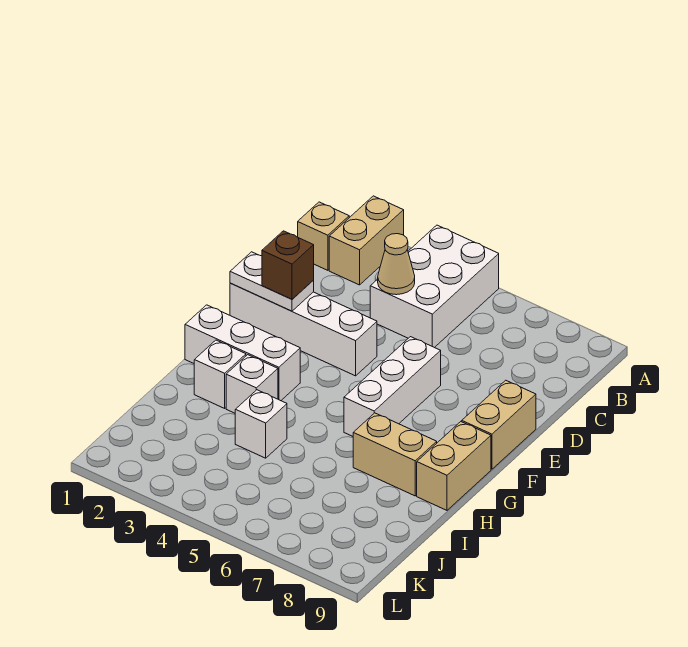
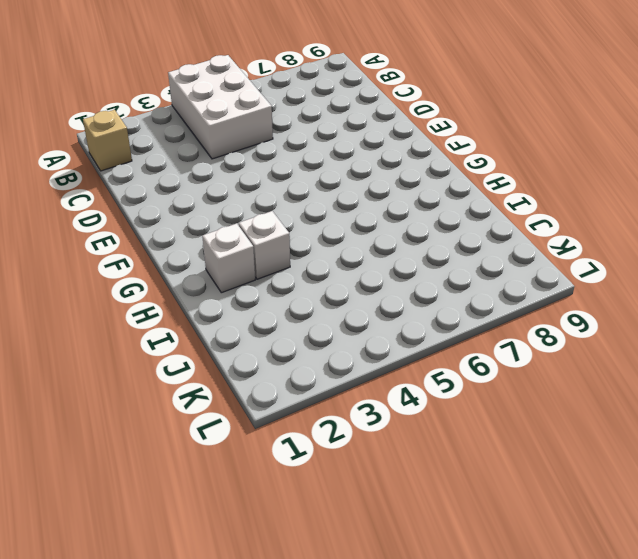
none -> tan brick A2:B2 level 1
none -> white brick E1:E4 level 1
none -> white brick E6:G6 level 1

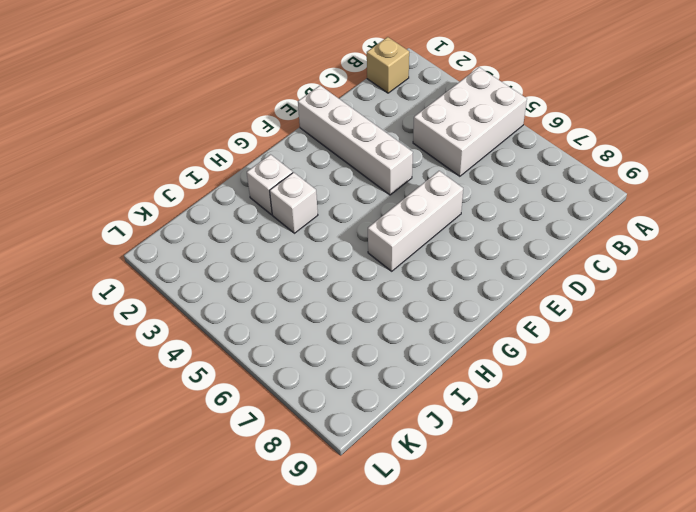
none -> tan brick A2:B2 level 1
none -> tan brick E9:F9 level 1
none -> white brick G1:G3 level 1

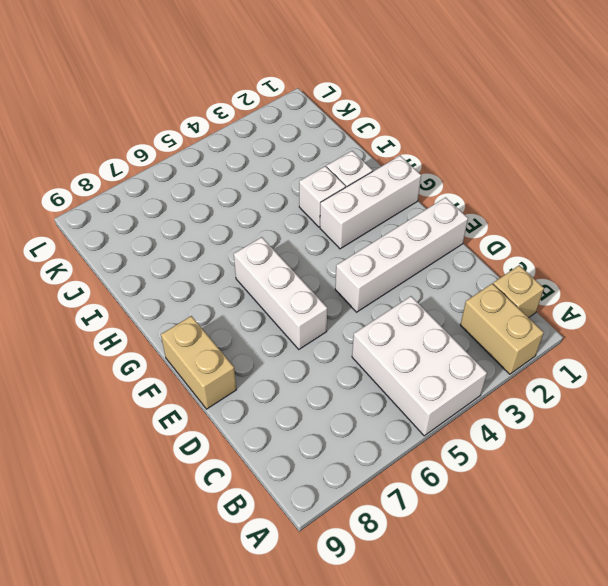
none -> tan brick G9:H9 level 1
none -> tan brick H7:H8 level 1
none -> white brick I4 level 1

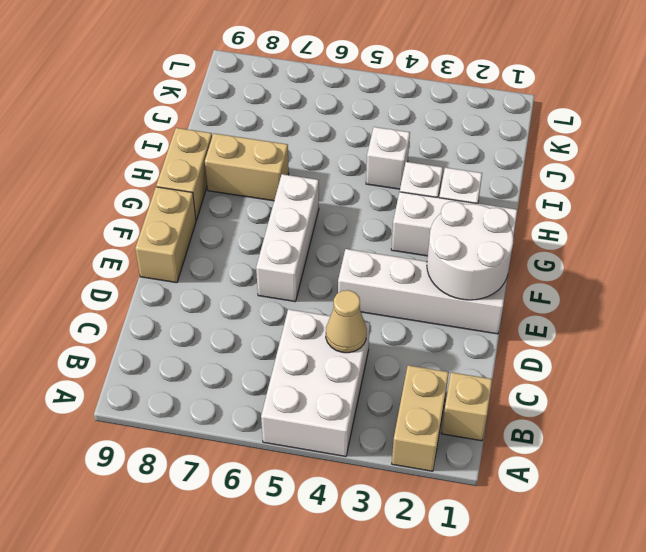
white round brick E1:F2 level 2 -> white plate E1:E2 level 2
none -> brown brick E2 level 3

